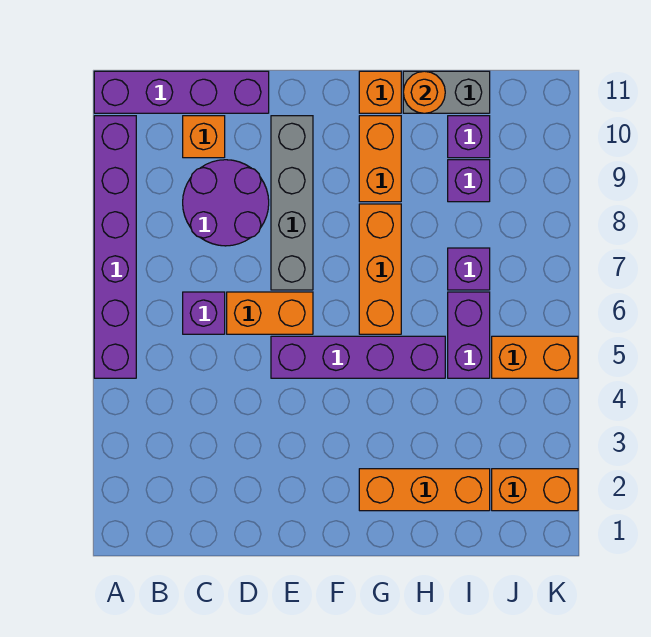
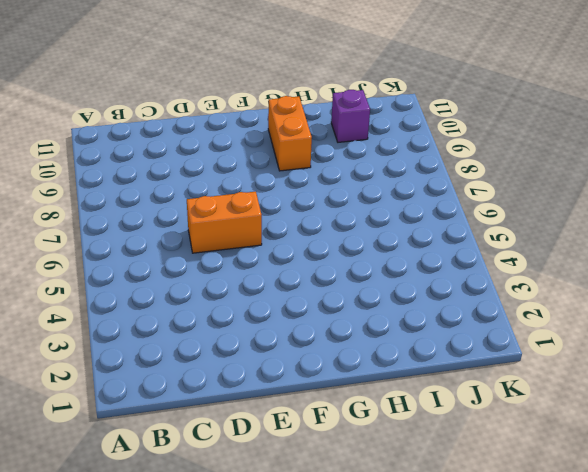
none -> purple brick A5:A10 level 1
none -> purple brick A11:D11 level 1
none -> purple brick C6 level 1

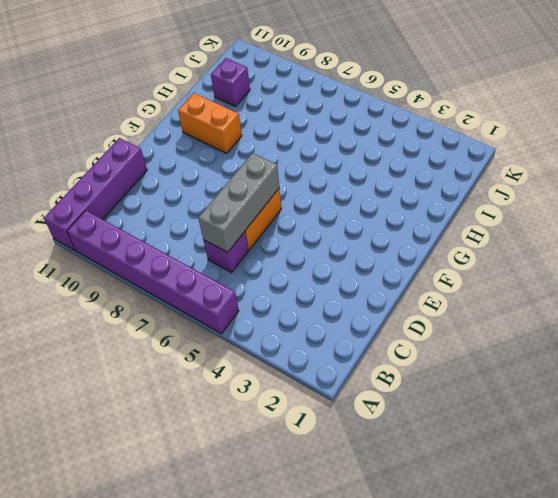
grey brick C6:E6 level 2 -> none
none -> purple round brick C8:D9 level 1
none -> orange brick C10 level 1
none -> purple brick E5:H5 level 1

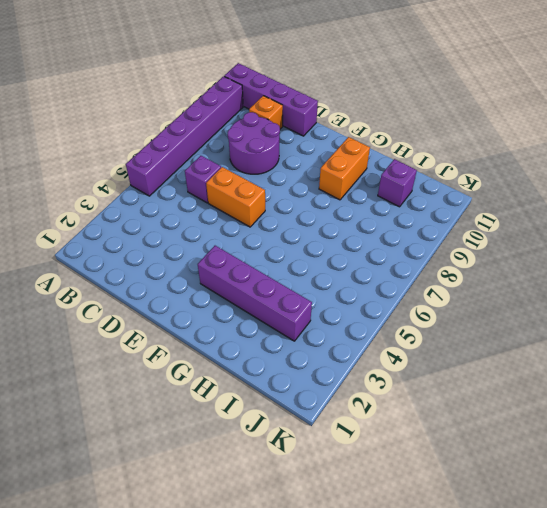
purple brick F3:I3 level 1 -> purple brick E5:H5 level 1
none -> grey brick E7:E10 level 1
none -> orange brick G2:I2 level 1
none -> orange brick G6:G8 level 1

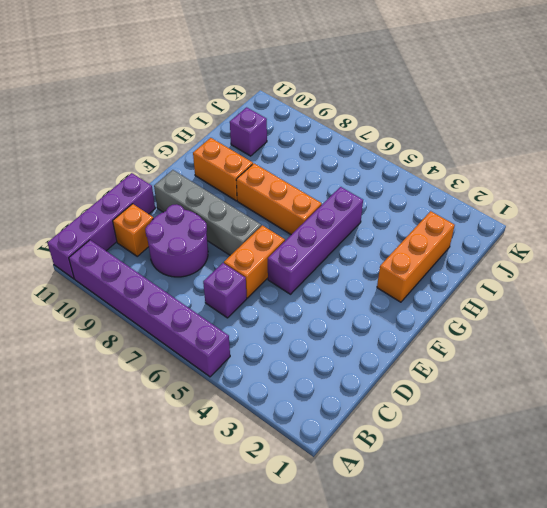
none -> orange brick G11 level 1
none -> grey brick H11:I11 level 1
none -> purple brick I5:I6 level 1

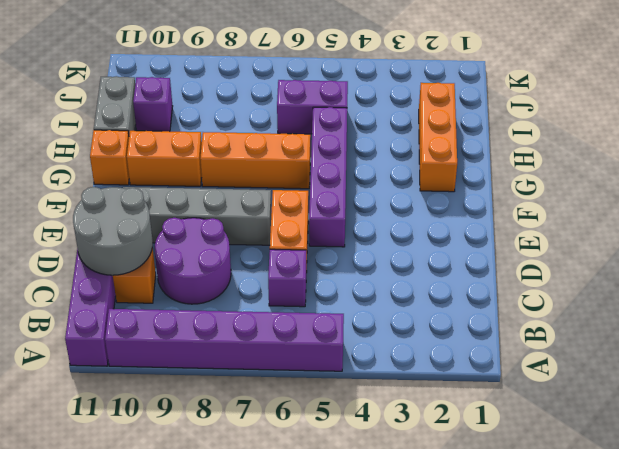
grey round brick C10:D11 level 2 -> none
none -> purple brick I7 level 1
none -> purple brick I9 level 1
none -> orange brick J2:K2 level 1

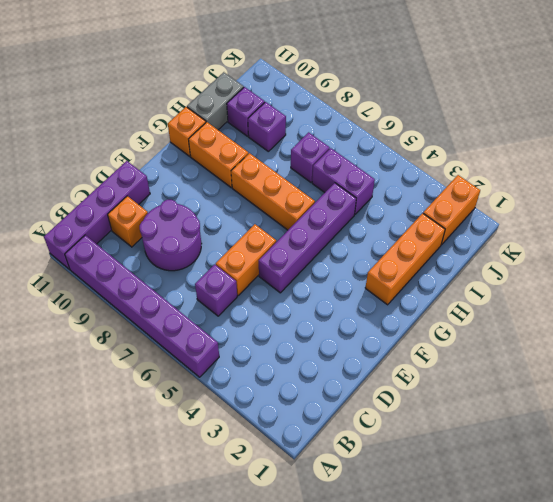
none -> grey brick E7:E10 level 1
none -> orange brick J5:K5 level 1
none -> orange round brick H11 level 2

